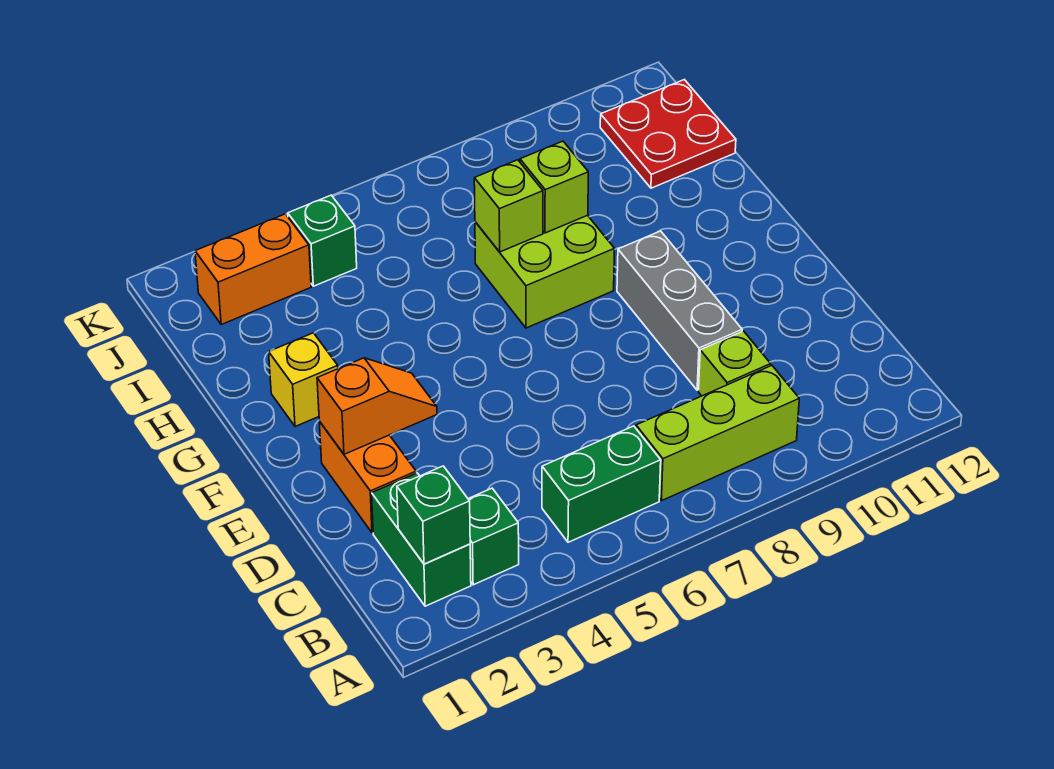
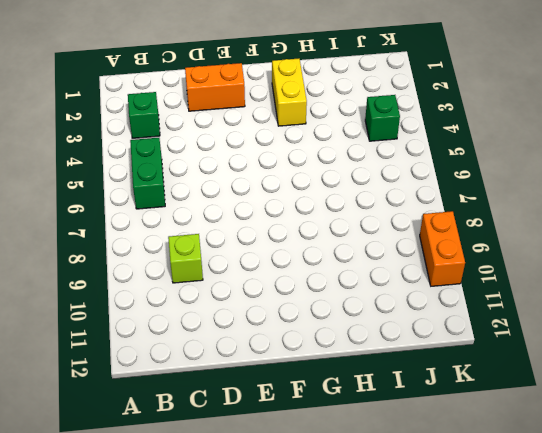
yellow brick G2:G3 level 1 -> yellow brick G2 level 1
orange brick K9:K10 level 1 -> orange brick J2:J3 level 1
none -> green brick B2:C2 level 1
none -> lime brick B7:B9 level 1
none -> grey brick D9:F9 level 1

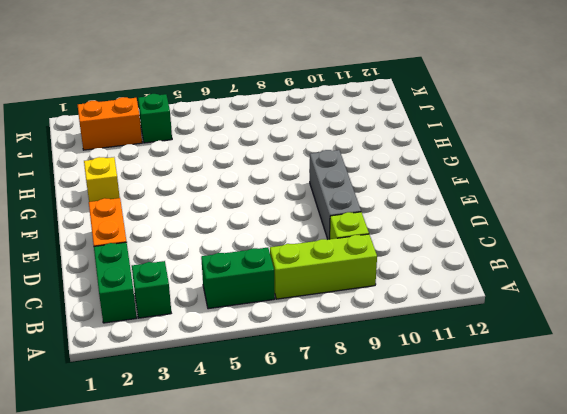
none -> lime brick G7:H8 level 1
none -> red plate I11:J12 level 1
none -> green brick B2 level 2

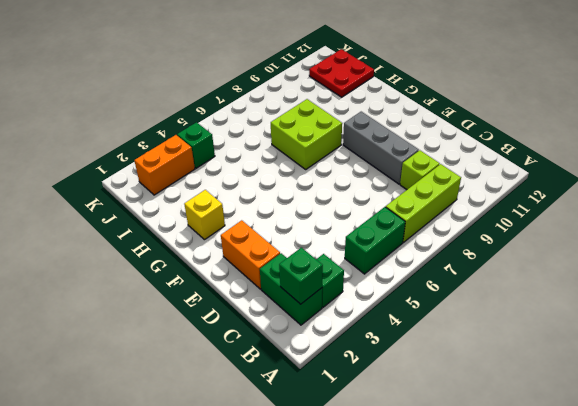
none -> orange slope E2:E3 level 2 top 2
none -> lime brick H7 level 2
none -> lime brick H8 level 2

